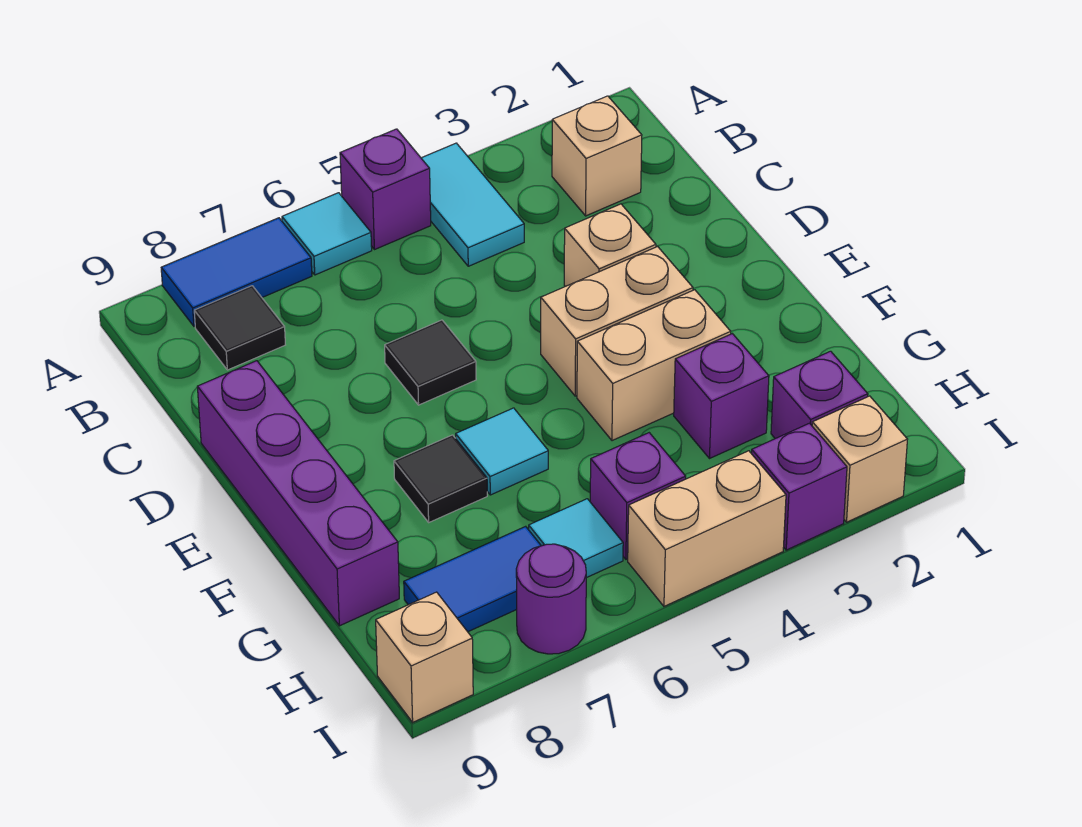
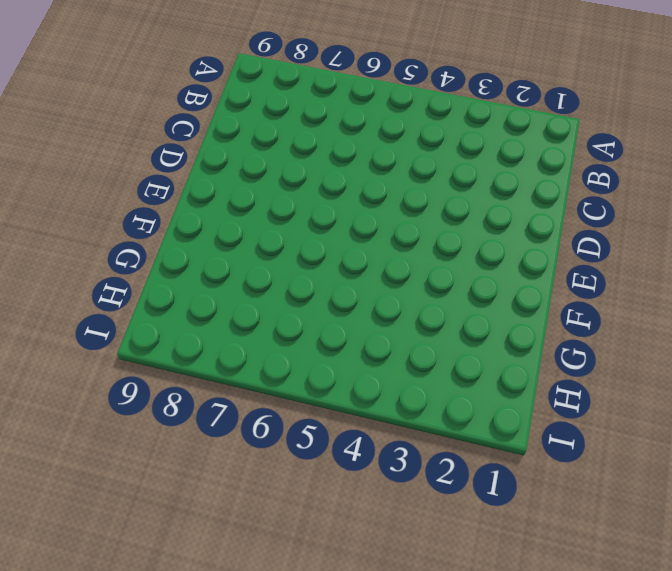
none -> cyan tile A4:B4 level 1
none -> purple brick A5 level 1
none -> cyan tile A6 level 1

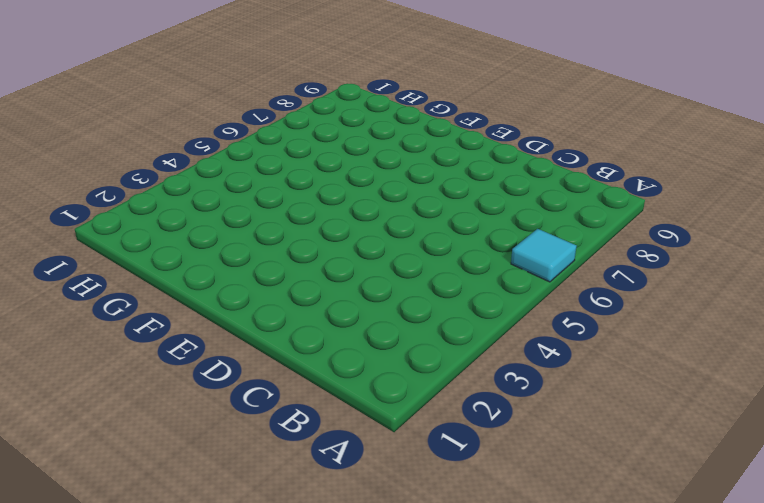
none -> cyan tile A4:B4 level 1
none -> purple brick A5 level 1
none -> blue tile A7:A8 level 1

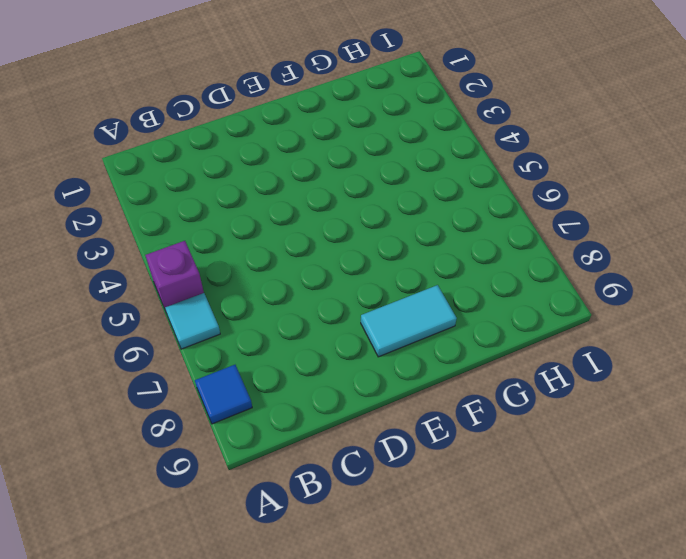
blue tile A8 level 1 -> blue tile A7:A8 level 1
cyan tile E8:F8 level 1 -> cyan tile A4:B4 level 1
none -> tan brick B2 level 1
none -> black tile B8 level 1
none -> tan brick D3 level 1

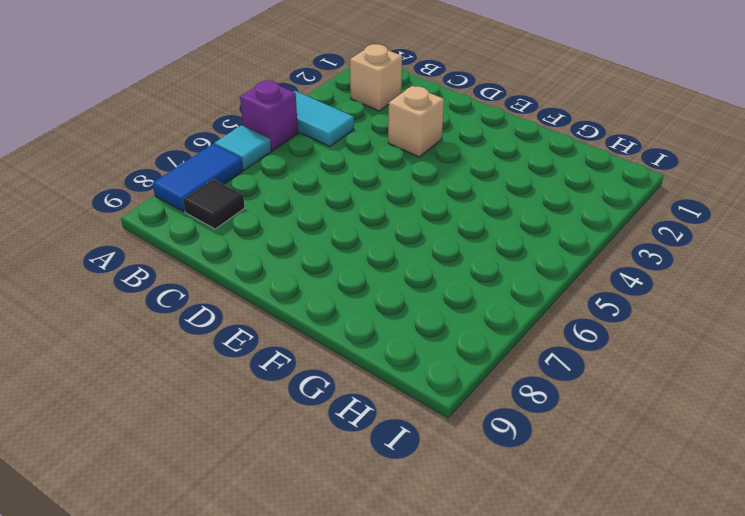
none -> black tile D6 level 1
none -> purple brick D9:G9 level 1
none -> tan brick E3:E4 level 1

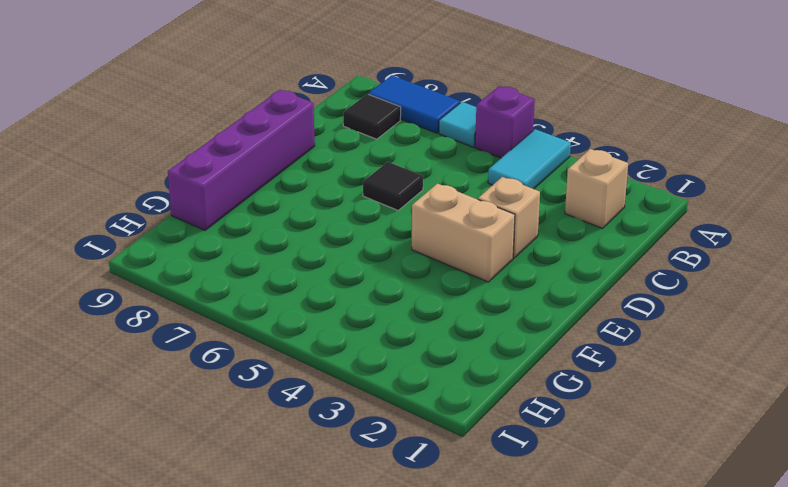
none -> tan brick F3:F4 level 1
none -> cyan tile F6 level 1
none -> black tile F7 level 1

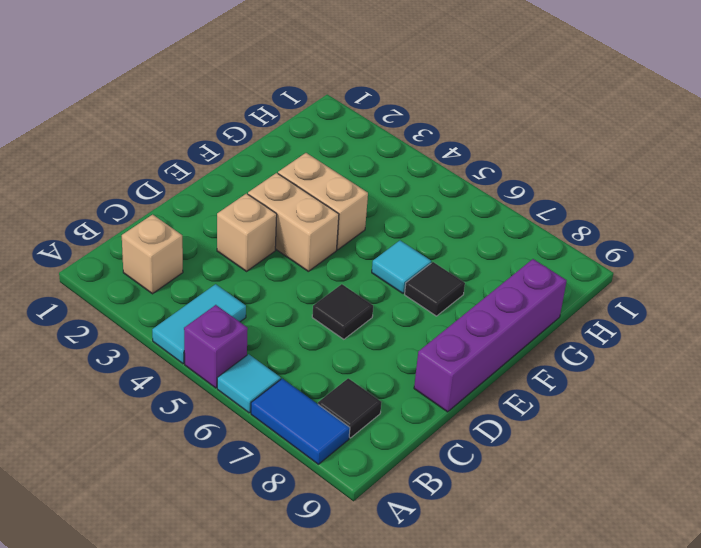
none -> purple brick G3 level 1
none -> purple brick H2 level 1
none -> purple brick H5 level 1

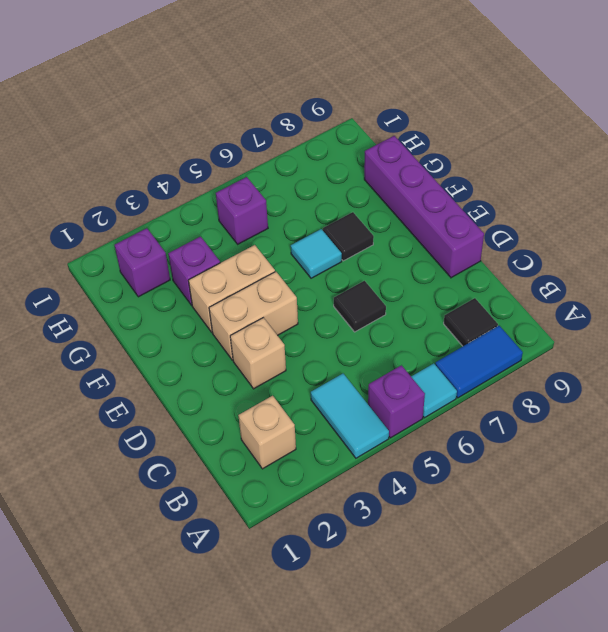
none -> cyan tile H6 level 1
none -> blue tile H7:H8 level 1
none -> tan brick I2 level 1

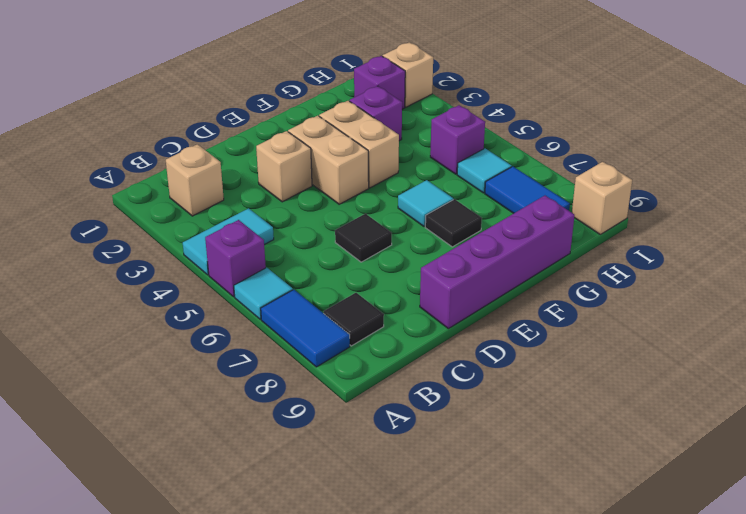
none -> purple brick I3 level 1
none -> tan brick I4:I5 level 1
none -> purple round brick I7 level 1

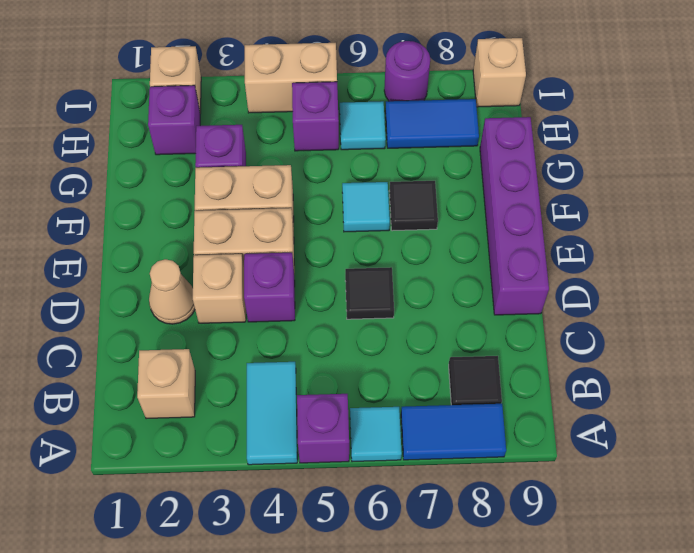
tan cone D2 level 1 -> none
purple brick D4 level 1 -> purple brick I3 level 1

